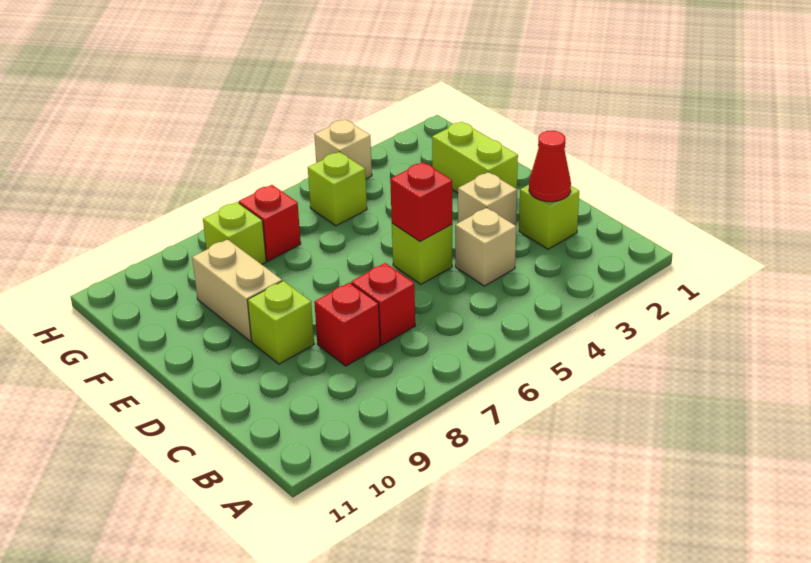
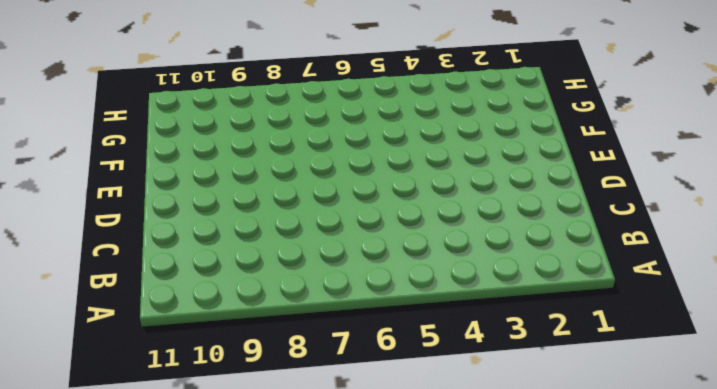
none -> lime brick C2 level 1
none -> tan brick C4 level 1
none -> red brick C7 level 1

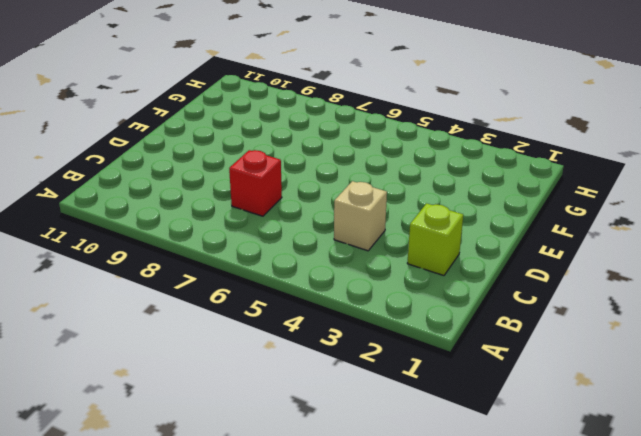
none -> red brick C8 level 1
none -> tan brick D3 level 1
none -> lime brick D5 level 1

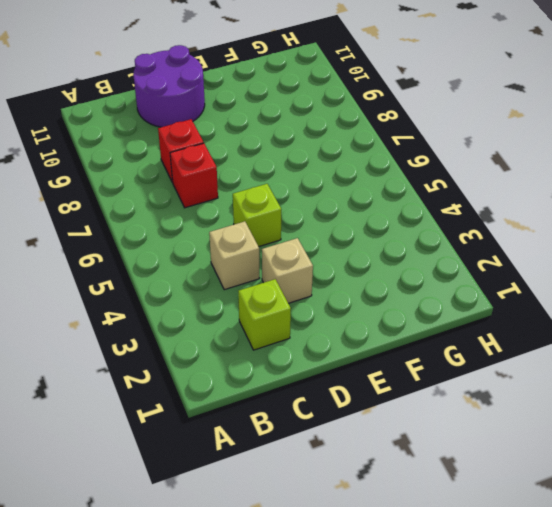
purple round brick C10:D11 level 1 -> none
none -> lime brick D9 level 1
none -> lime brick E2:F2 level 1
none -> tan brick E9:F9 level 1

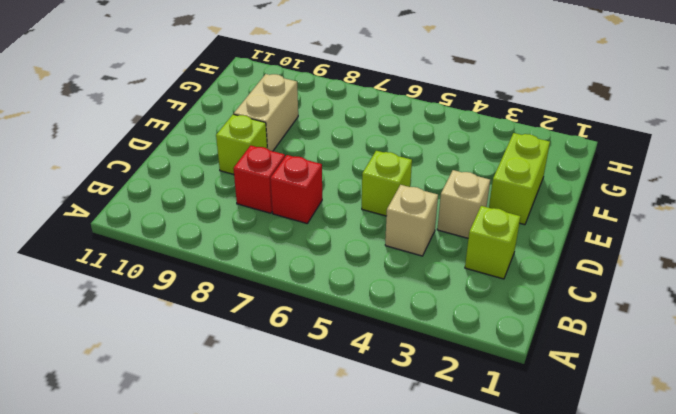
none -> lime brick G5 level 1
none -> red brick G7 level 1
none -> lime brick G8 level 1

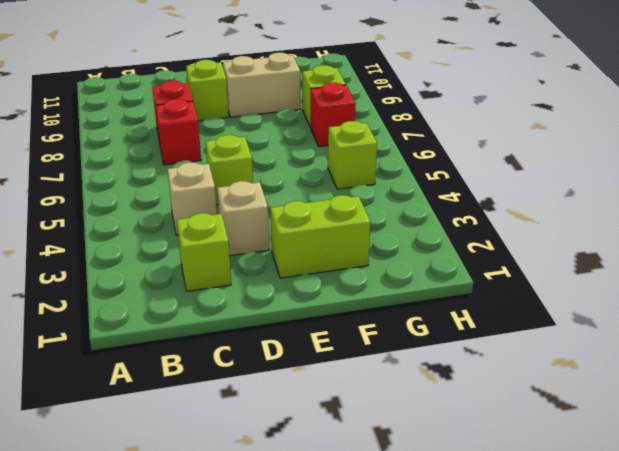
none -> tan brick H4 level 1
none -> red cone C2 level 2
none -> red brick D5 level 2

